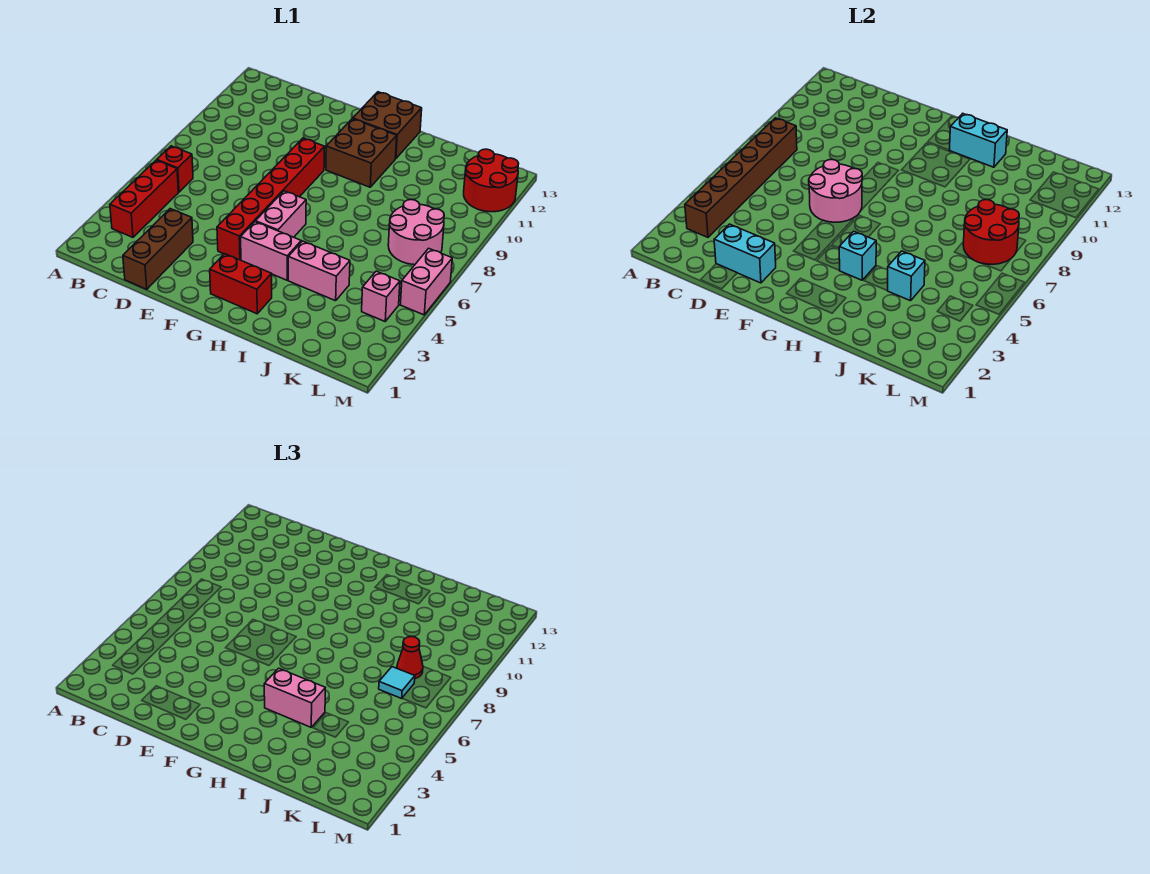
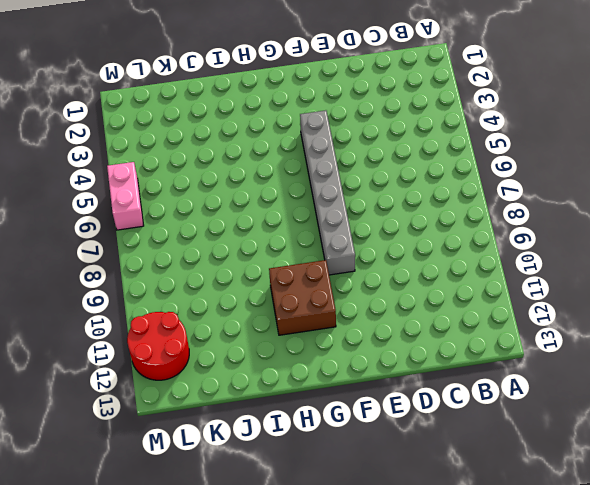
grey brick F4:F9 level 1 -> red brick F4:F9 level 1
none -> red brick B3:B5 level 1
none -> red brick B6 level 1
none -> brown brick D1:D3 level 1

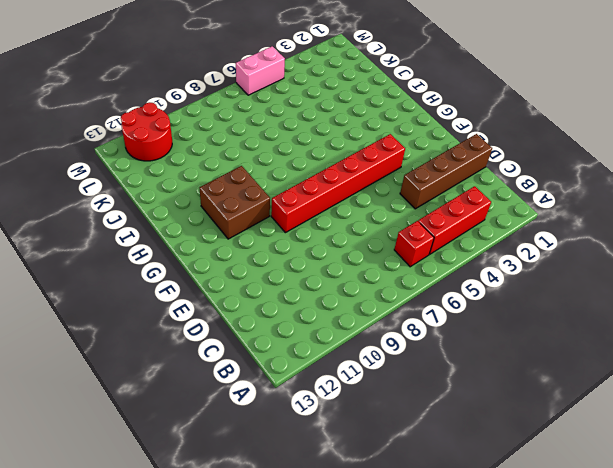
brown brick D1:D4 level 1 -> brown brick D1:D3 level 1
none -> red brick G2:H2 level 1
none -> pink brick G4:H4 level 1
none -> pink brick G5:G6 level 1

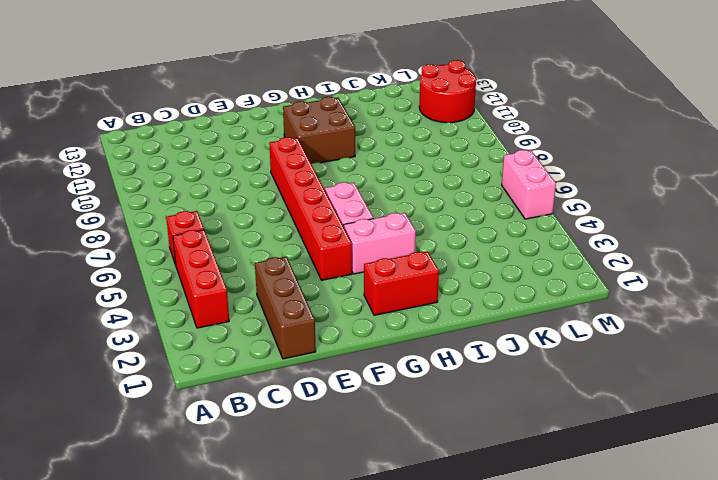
none -> brown brick G12:H13 level 1
none -> pink brick I4:J4 level 1
none -> pink round brick K7:L8 level 1

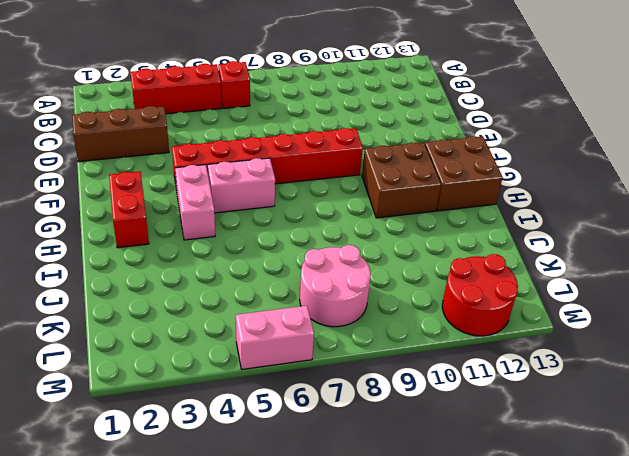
none -> pink brick I4:J4 level 1
none -> pink brick L4 level 1
none -> brown brick B3:B8 level 2

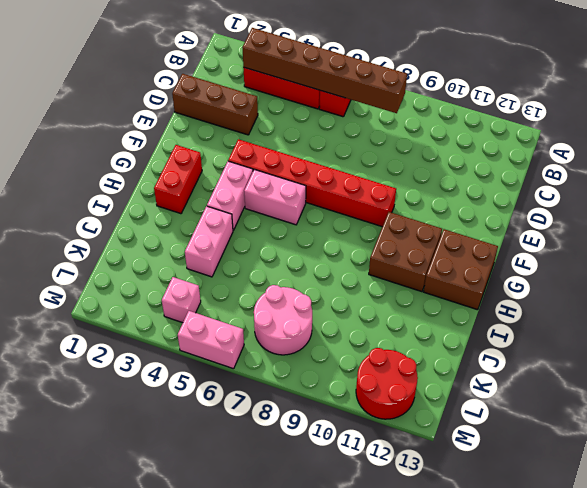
none -> cyan brick D2:E2 level 2
none -> pink round brick E6:F7 level 2
none -> cyan brick H4 level 2

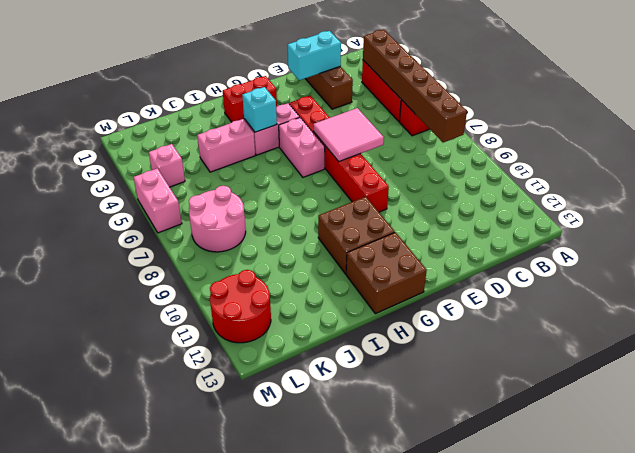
pink tile E6:F7 level 2 -> pink round brick E6:F7 level 2
none -> cyan brick H12:I12 level 2
none -> cyan brick J4 level 2
none -> red round brick K7:L8 level 2

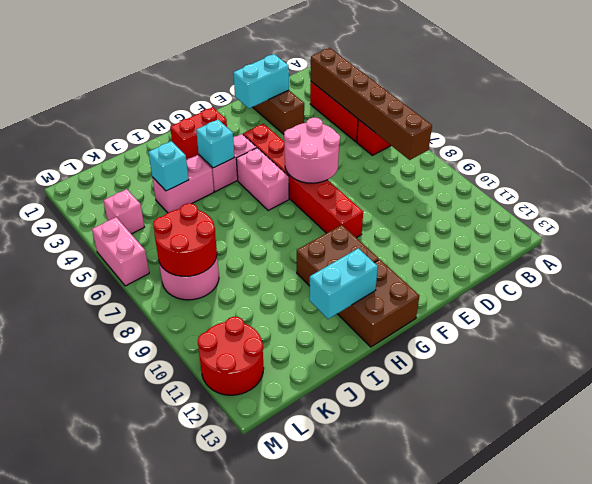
none -> pink brick H4:I4 level 3
none -> cyan tile K7 level 3
none -> red cone K8 level 3

